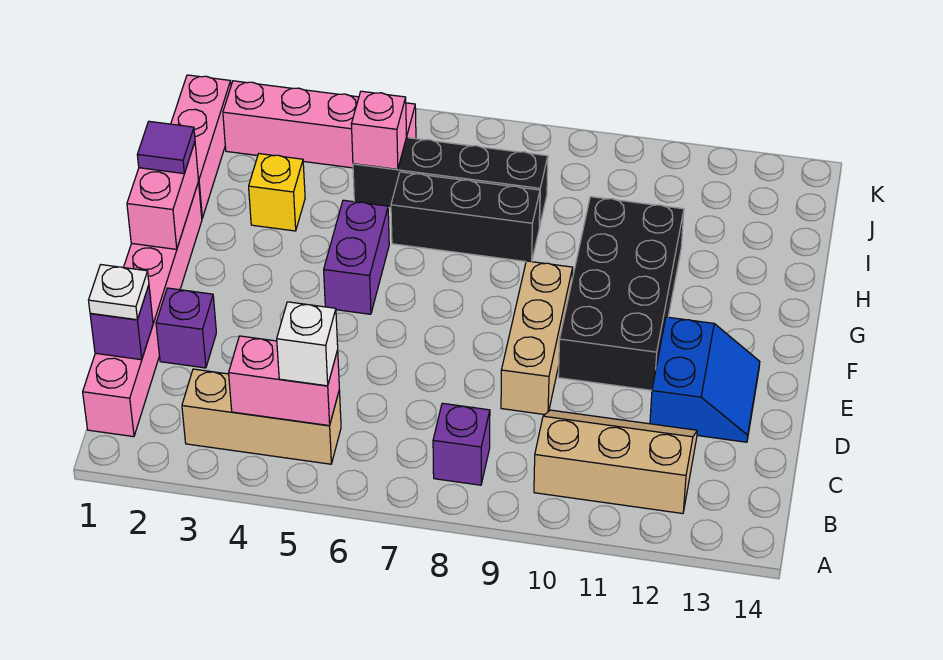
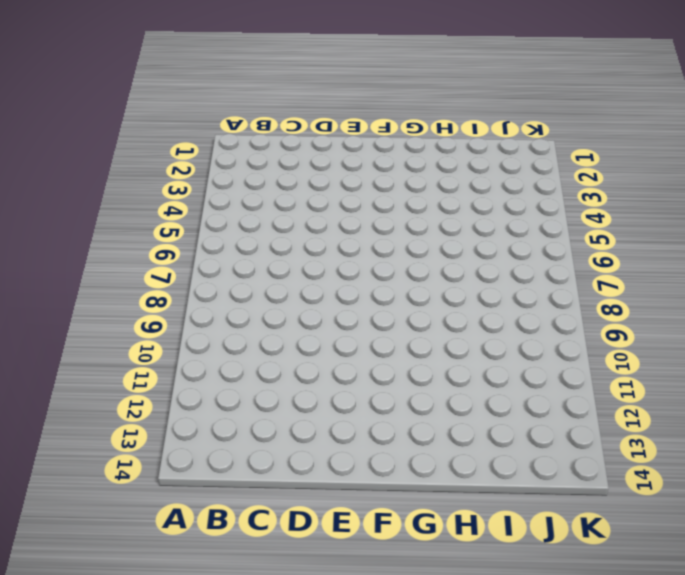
none -> pink brick B1:G1 level 1
none -> tan brick B3:B5 level 1
none -> purple brick B8 level 1

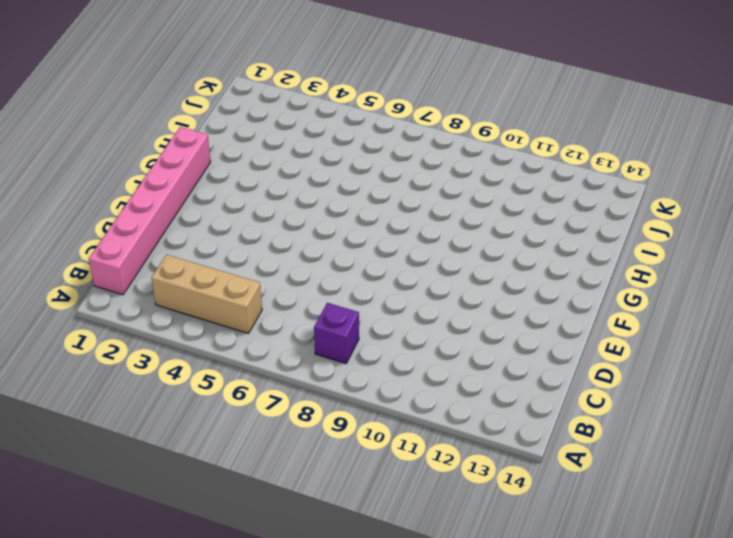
none -> tan slope B10:C12 level 1 top B
none -> purple brick D2 level 1
none -> tan brick D9:F9 level 1

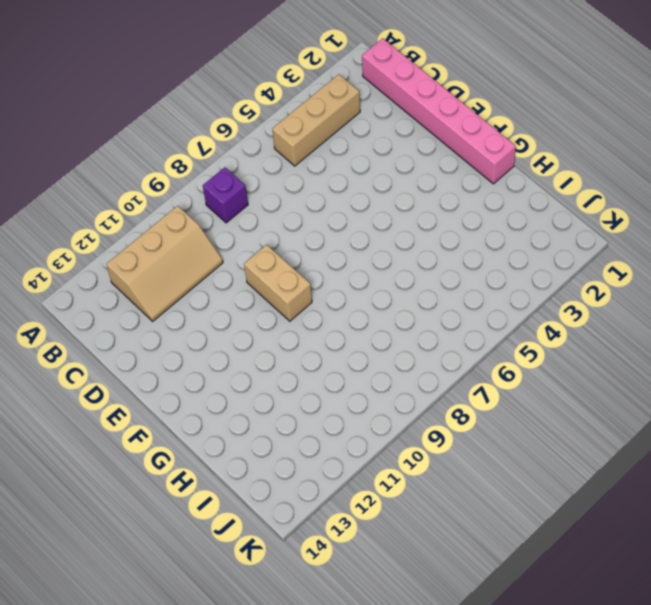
tan brick E9:F9 level 1 -> tan brick D9:F9 level 1
none -> purple brick D2 level 1
none -> blue slope D12:E13 level 1 top 12
none -> black brick E10:H11 level 1

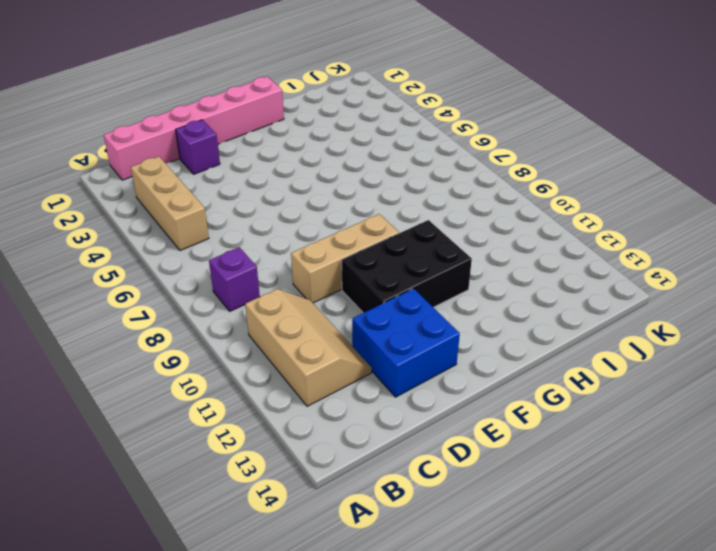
blue brick D12:E13 level 1 -> blue slope D12:E13 level 1 top 12
black brick E10:G11 level 1 -> black brick E10:H11 level 1
none -> purple brick F5:G5 level 1
none -> pink brick H1:J1 level 1
none -> yellow brick H3 level 1

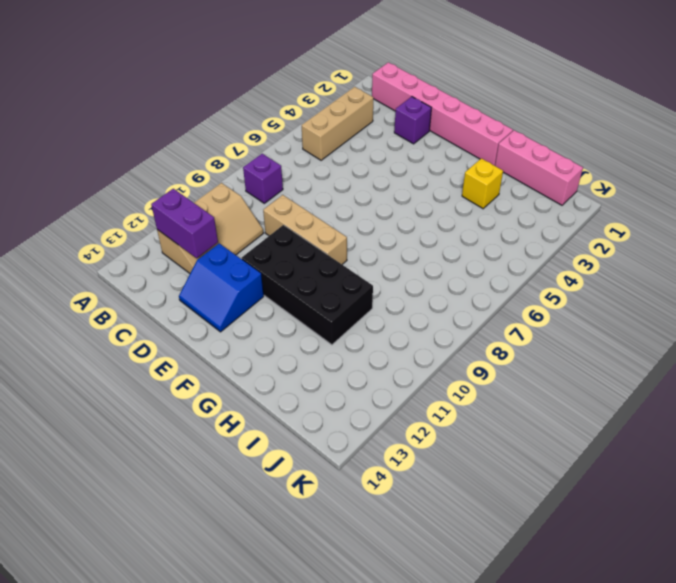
purple brick B12:C12 level 2 -> purple brick F5:G5 level 1
none -> black brick H6:H8 level 1
none -> black brick I5:I8 level 1
none -> pink brick J2:J5 level 1

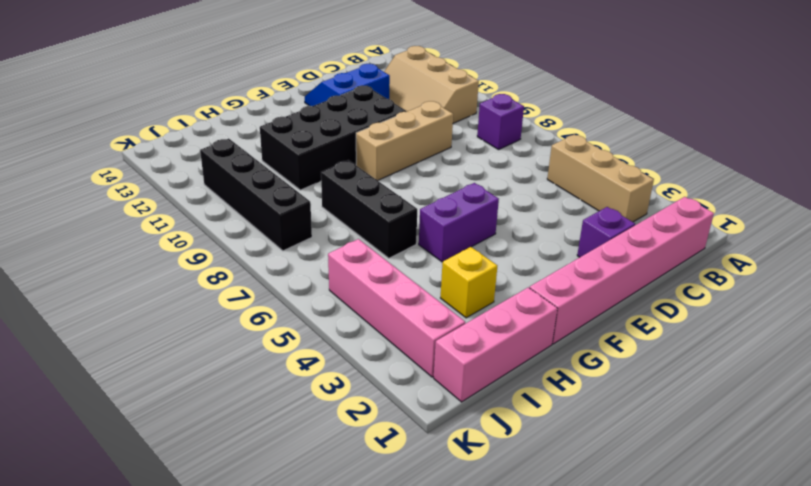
black brick J8:J11 level 1 -> black brick I5:I8 level 1
none -> pink brick B4:B5 level 2
none -> purple brick C1 level 2
none -> pink brick F1:G1 level 2

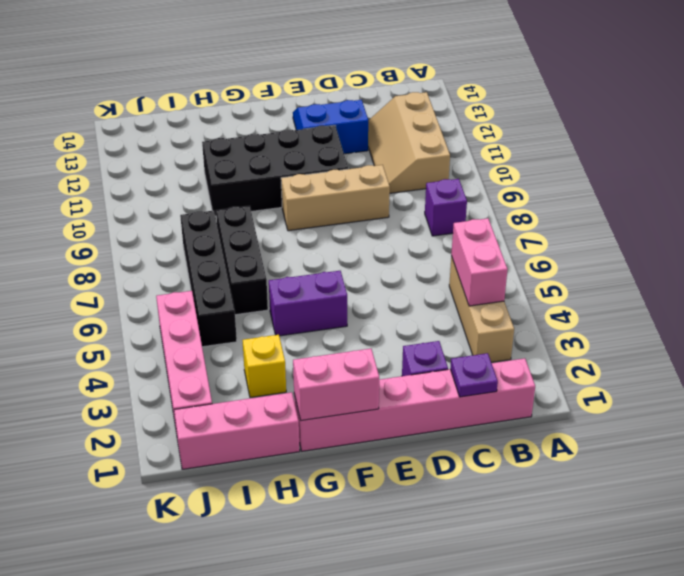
purple plate C1 level 2 -> purple brick C1 level 2
none -> pink brick I5 level 2
none -> white brick B5 level 3
none -> white plate C1 level 3

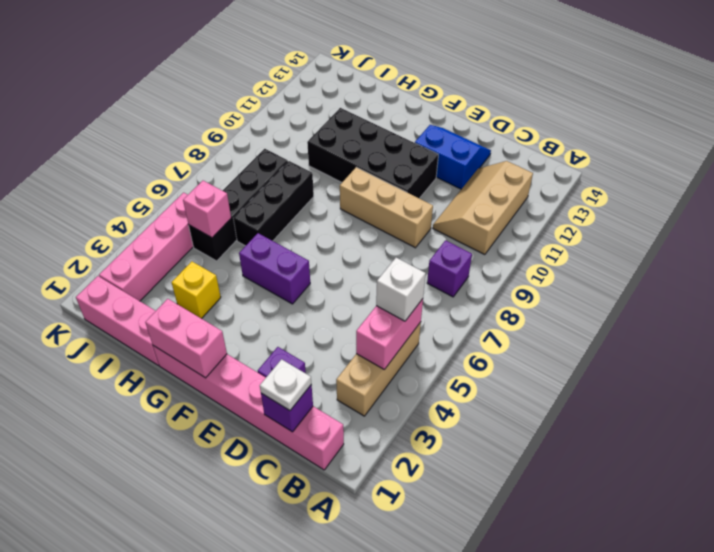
none -> purple tile G1 level 3

